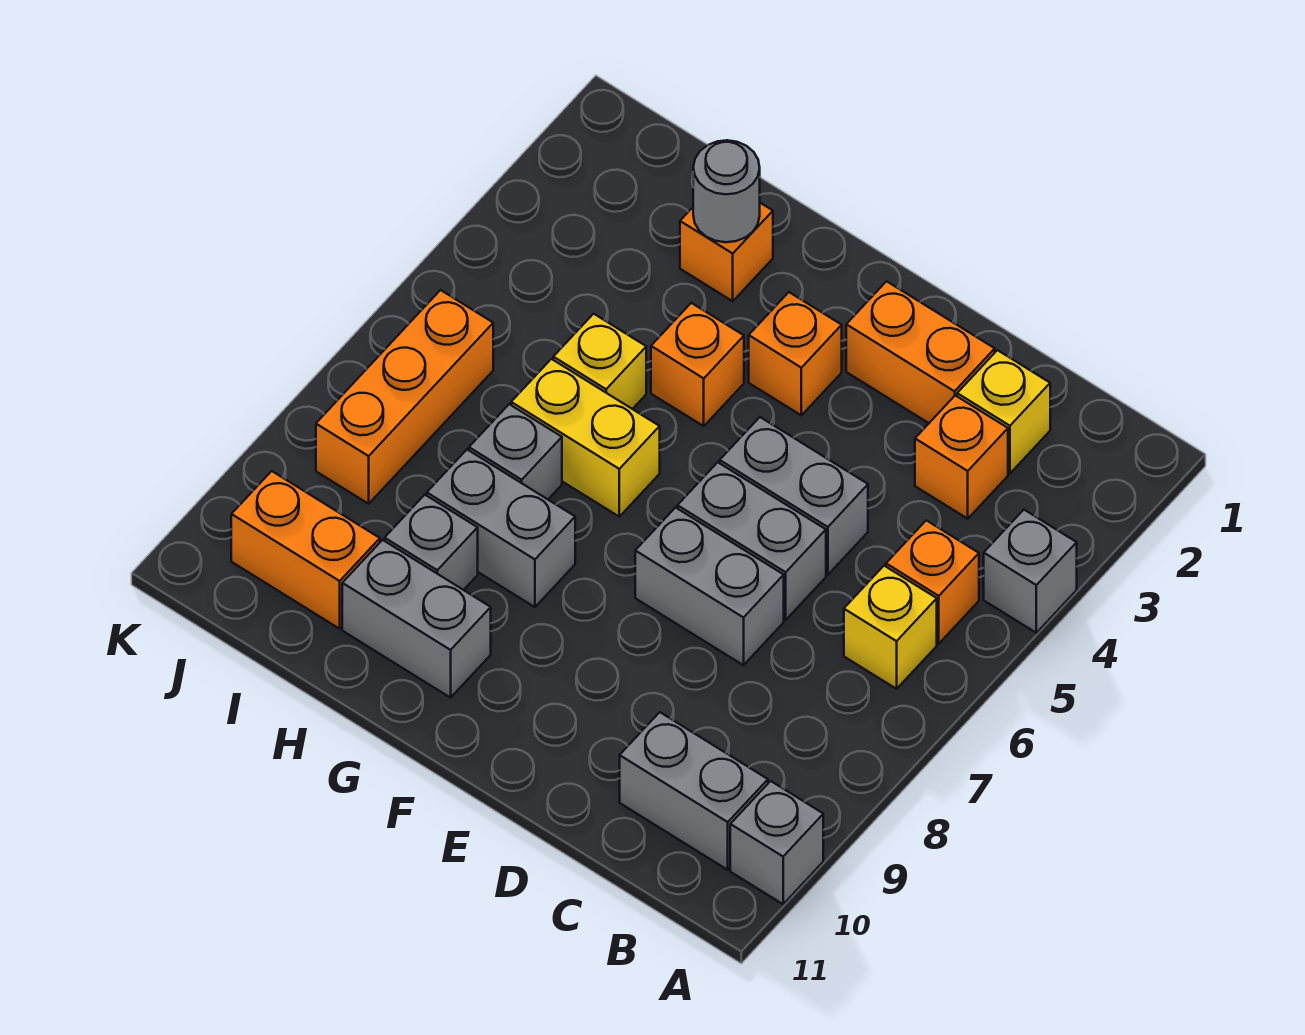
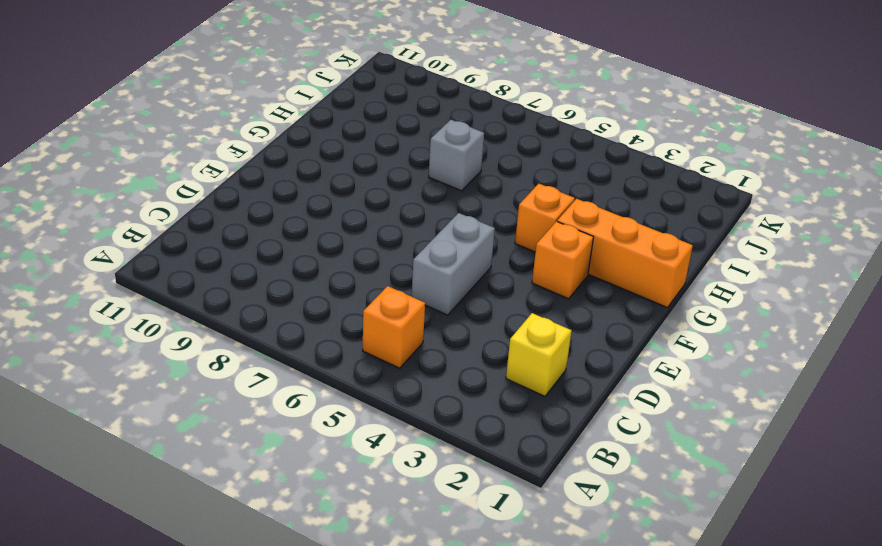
orange brick G1:G3 level 1 -> orange brick J6:J8 level 1
none -> grey brick A4 level 1
none -> grey brick A10 level 1
none -> yellow brick B6 level 1

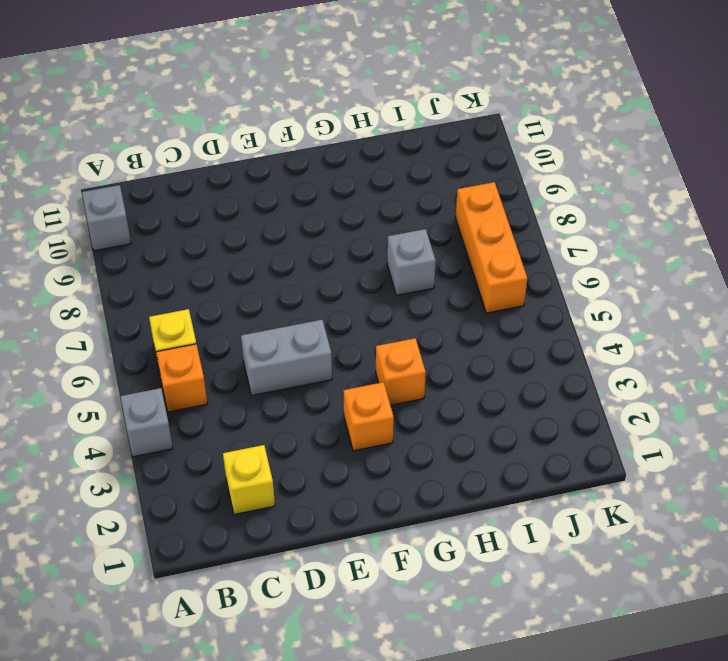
none -> grey brick B10:C10 level 1
none -> orange brick C3 level 1
none -> orange brick D2:E2 level 1

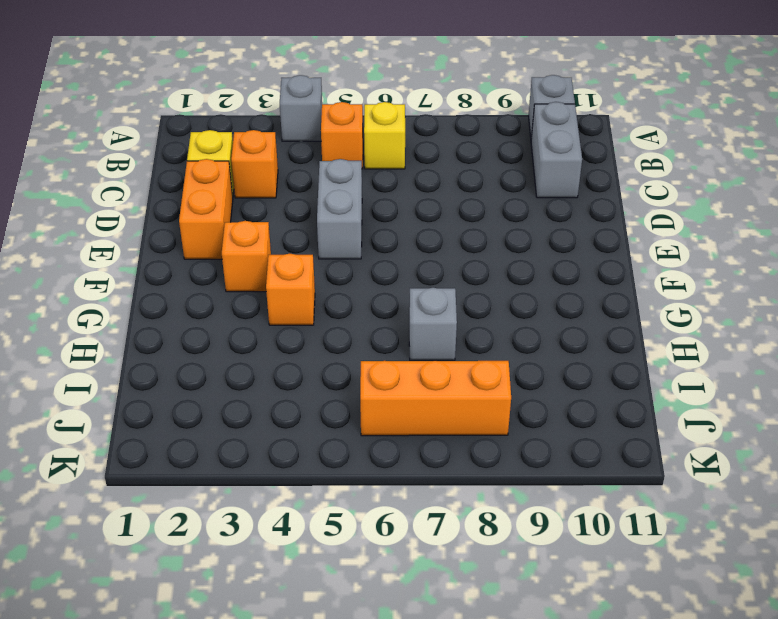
none -> grey brick D6:E6 level 1
none -> grey brick D7:E7 level 1
none -> yellow brick G6:H6 level 1

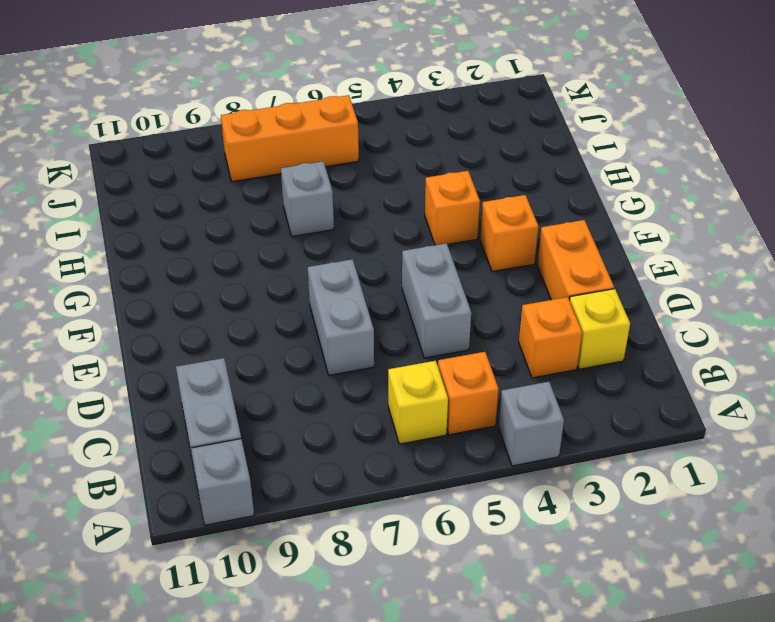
none -> grey brick D6:E6 level 1
none -> yellow brick G6:H6 level 1
none -> grey brick G8:H8 level 1

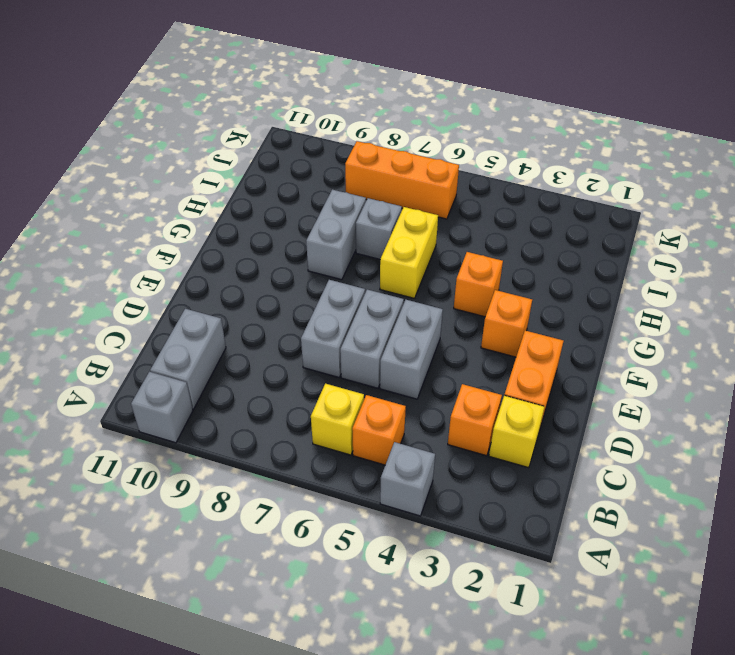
none -> grey brick G10:H10 level 1
none -> orange brick H2 level 1
none -> yellow brick H5 level 1

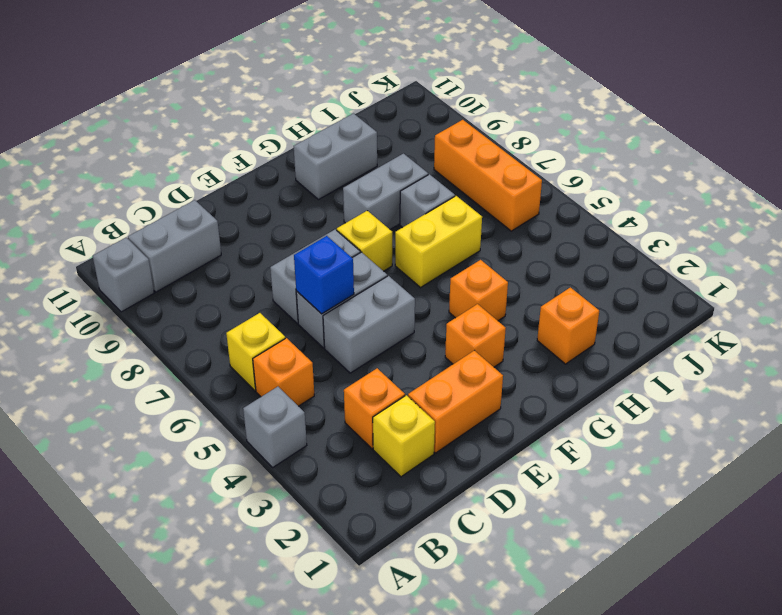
blue brick D6 level 2 -> none
yellow brick F7 level 1 -> yellow brick H5 level 1
none -> grey brick H9 level 1
none -> orange brick I10:J10 level 1
none -> grey round brick H2 level 2

